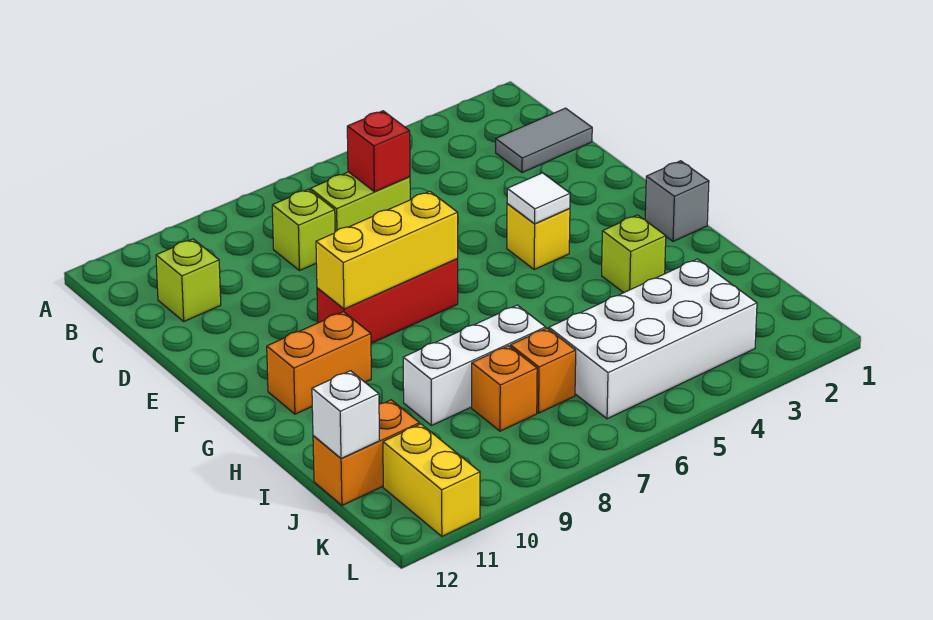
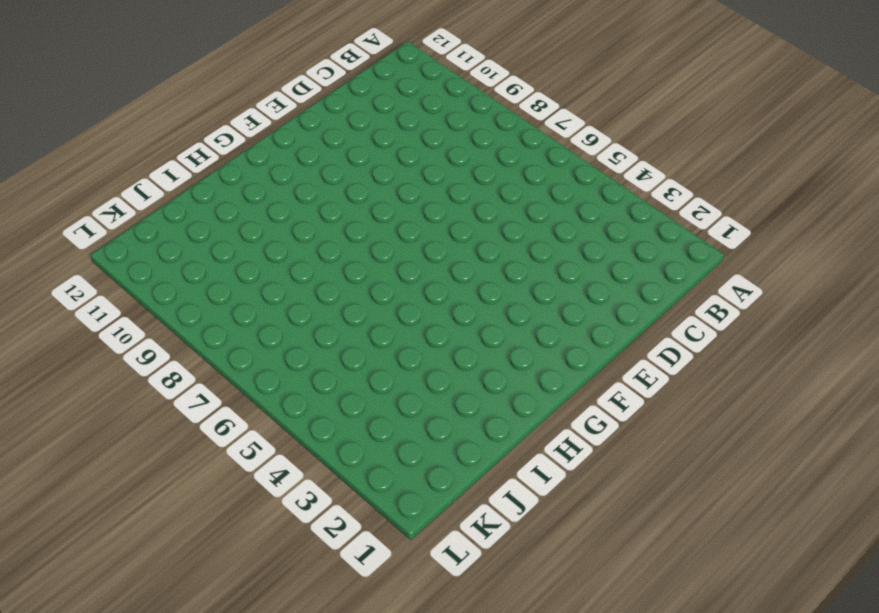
none -> grey tile C1:C2 level 1
none -> lime brick C6:C7 level 1
none -> lime brick C8 level 1

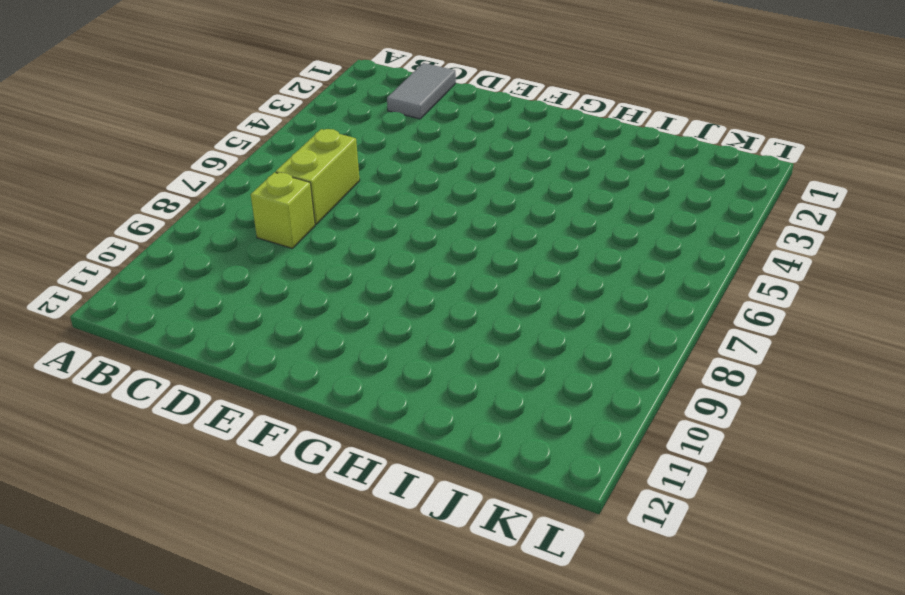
none -> lime brick C11 level 1
none -> yellow brick F4 level 1
none -> red brick F7:F9 level 1

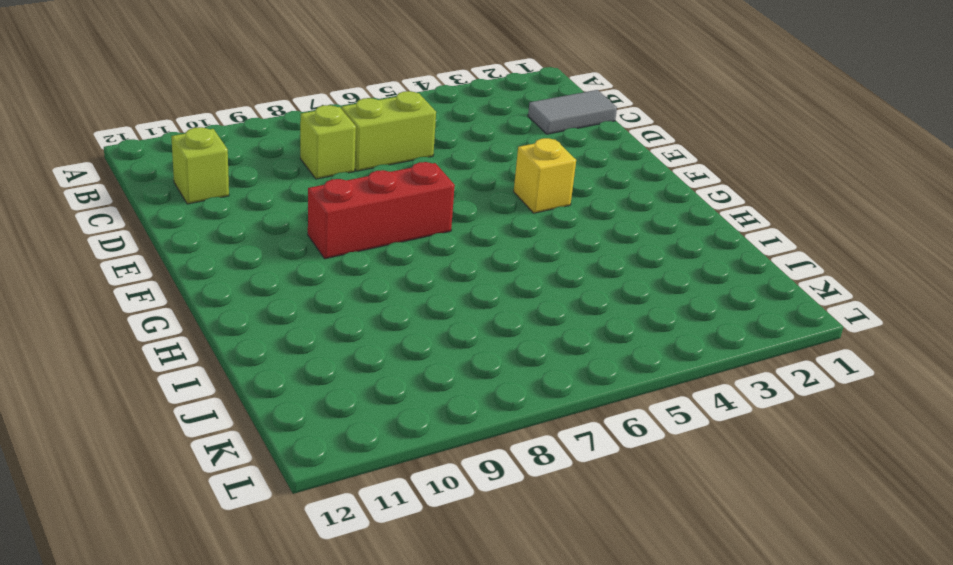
none -> grey brick G1 level 1
none -> orange brick G10:G11 level 1
none -> lime brick H3 level 1

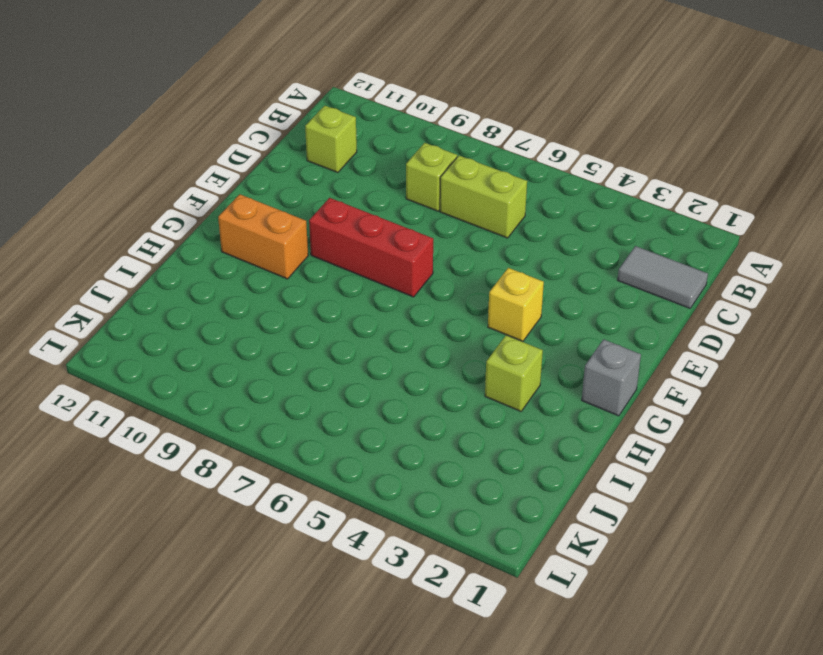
none -> white brick I7:I9 level 1
none -> white brick J3:K6 level 1
none -> orange brick J7 level 1

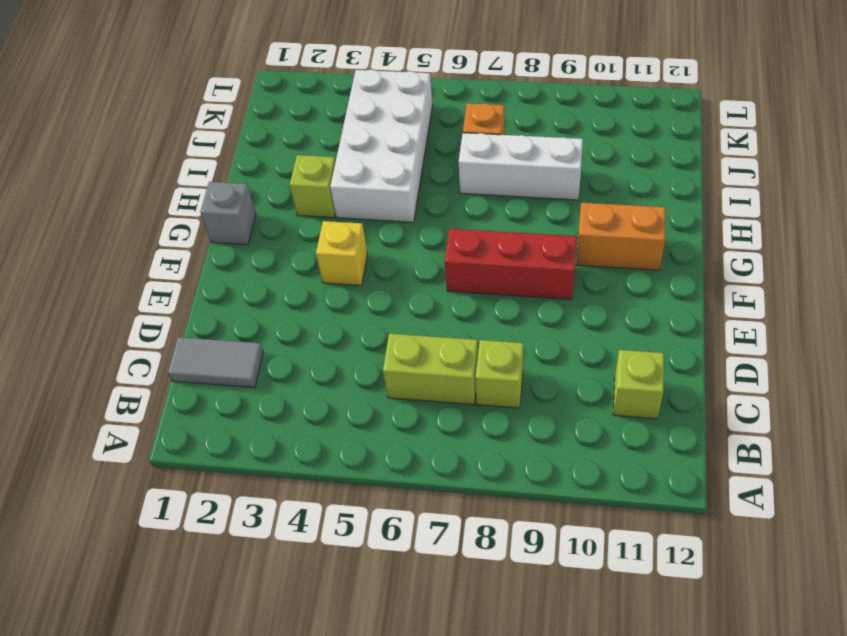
white brick H4:K5 level 1 -> white brick J3:K6 level 1
none -> orange brick J8 level 1
none -> orange brick J11:J12 level 1
none -> yellow brick K11:L11 level 1

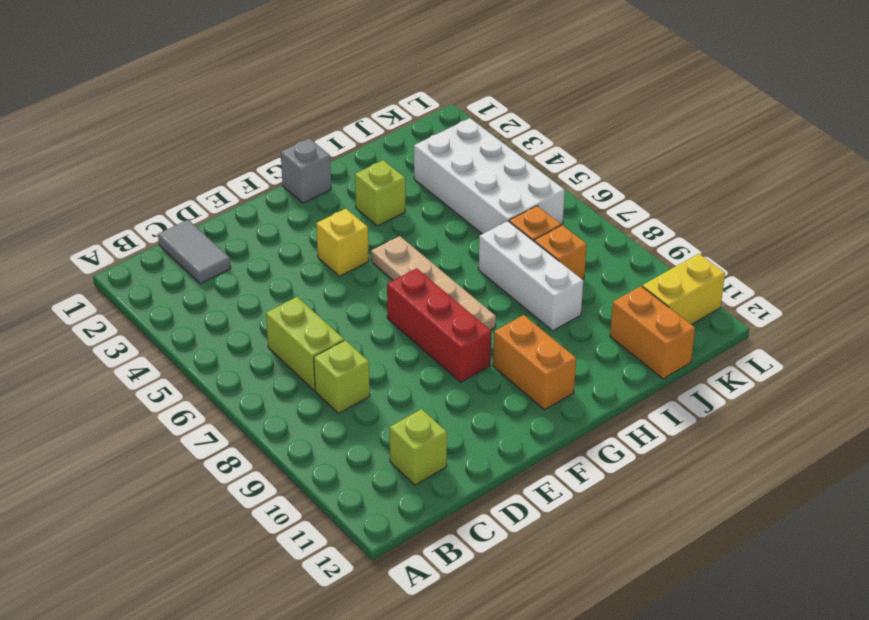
tan plate G5:G8 level 1 -> none
none -> red brick C6 level 2
none -> white tile F4 level 2
none -> yellow brick F7:F9 level 2

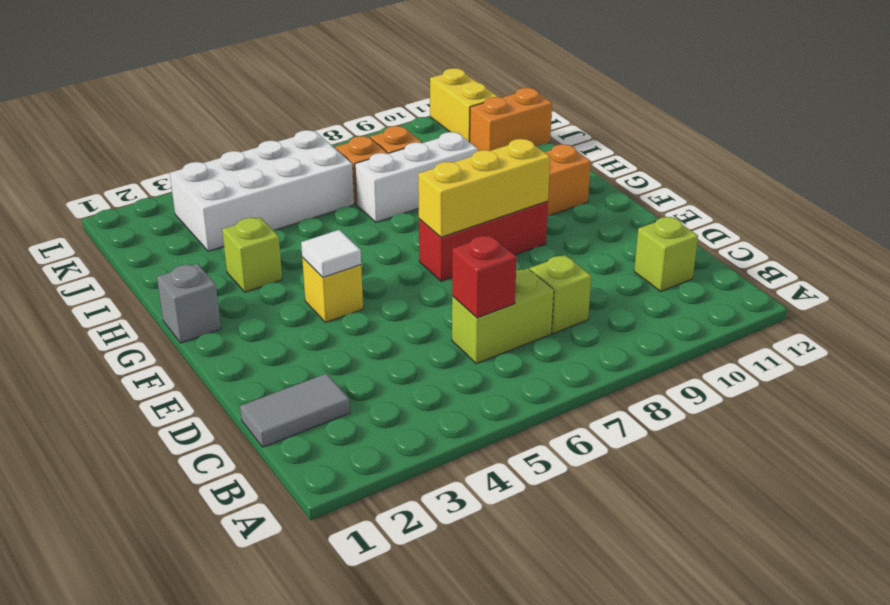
none -> white brick J12 level 2

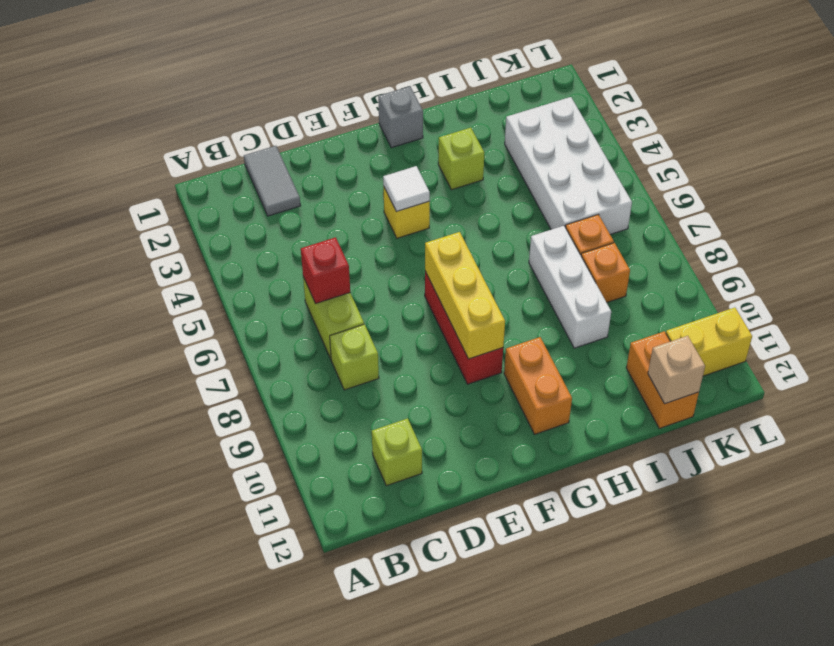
tan brick J12 level 2 -> white brick J12 level 2

